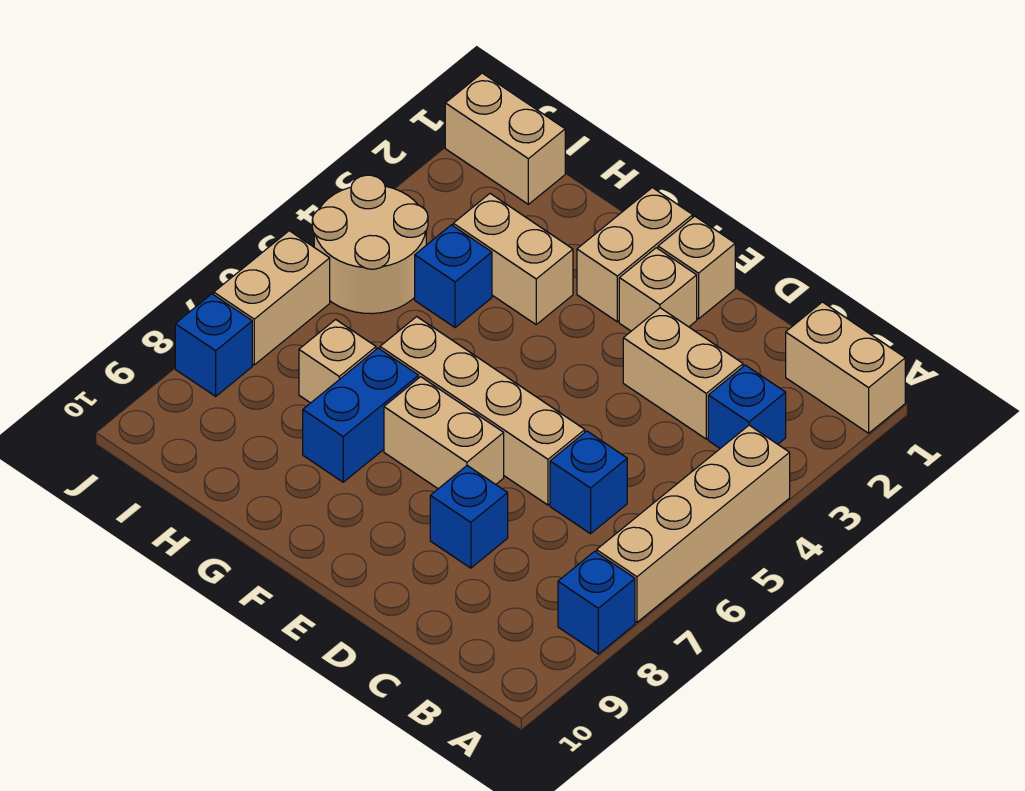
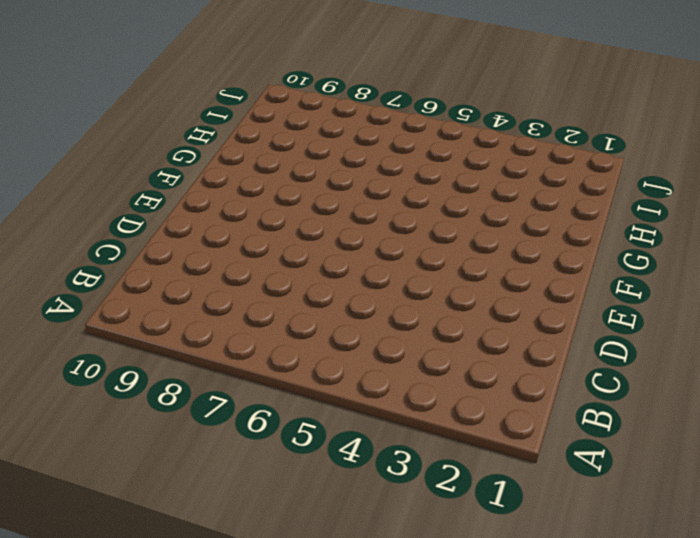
none -> tan brick A1:B1 level 1
none -> tan brick A4:A7 level 1
none -> blue brick A8 level 1

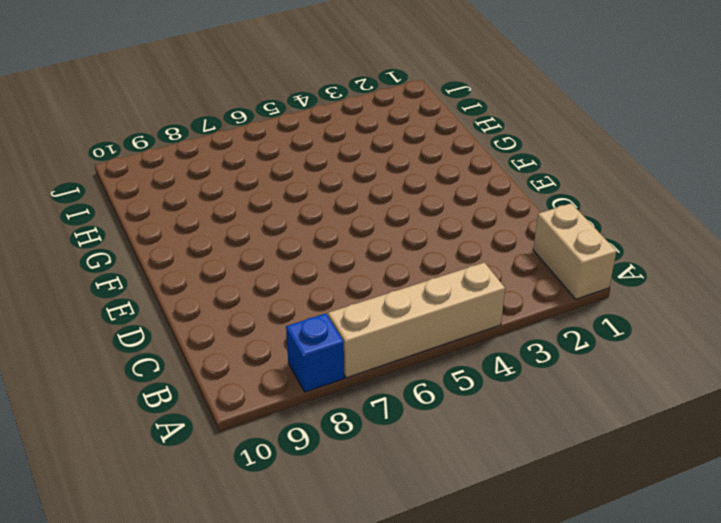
none -> blue brick B3 level 1
none -> tan brick C3:D3 level 1
none -> blue brick C6 level 1

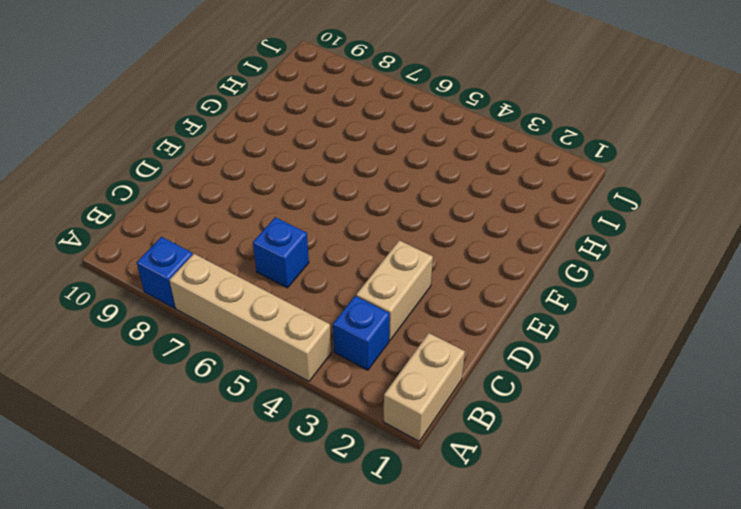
none -> tan brick D6:G6 level 1
none -> blue brick D8 level 1
none -> tan brick E1 level 1

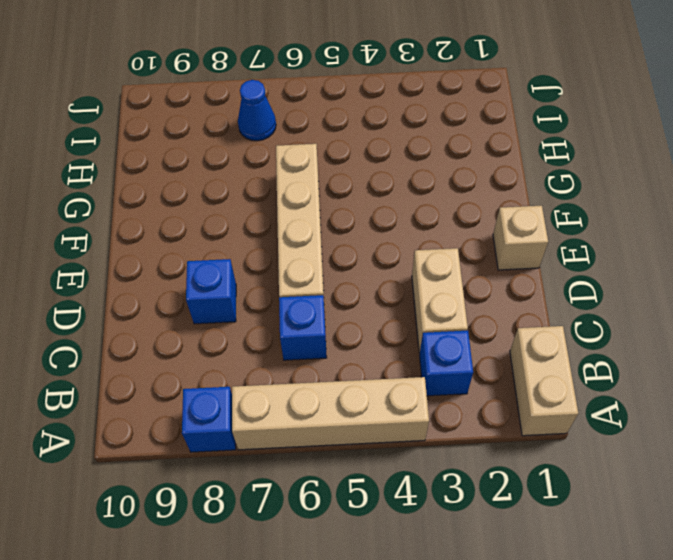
blue cone I7 level 1 -> none
none -> tan brick E2 level 1
none -> tan brick E7:F7 level 1
none -> tan brick F1:F2 level 1

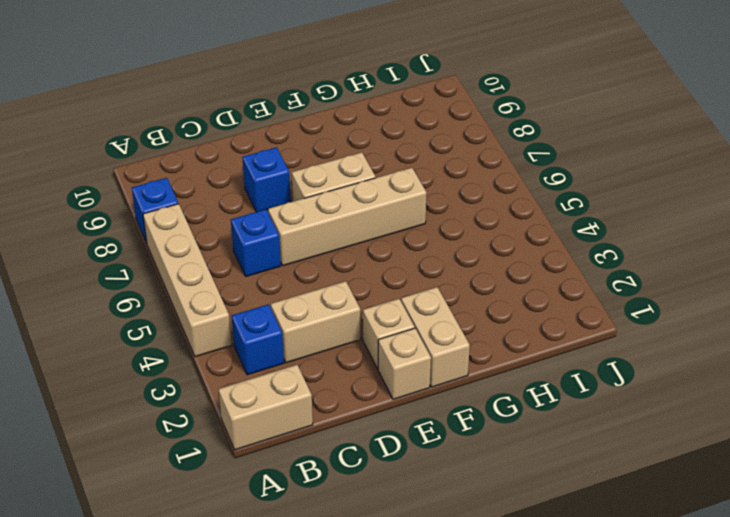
none -> tan brick G3:H3 level 1
none -> blue brick G7:G8 level 1
none -> blue brick H4 level 1

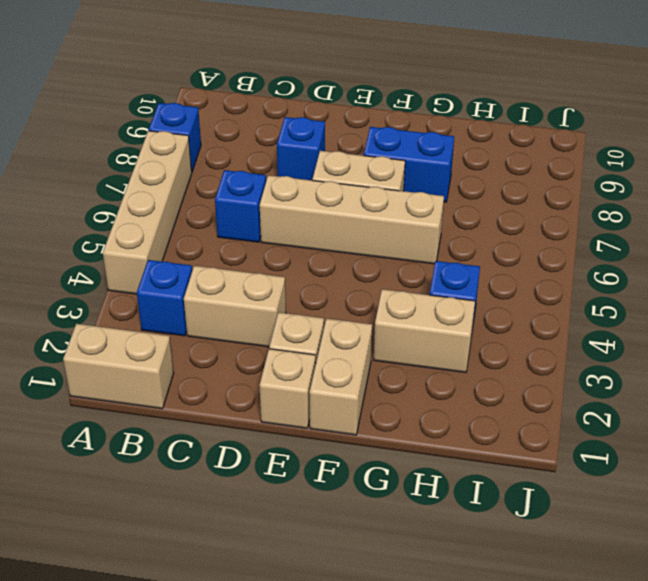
blue brick F8:G8 level 1 -> blue brick G7:G8 level 1
none -> tan brick H7 level 1
none -> tan brick I1:J1 level 1
none -> tan round brick I4:J5 level 1

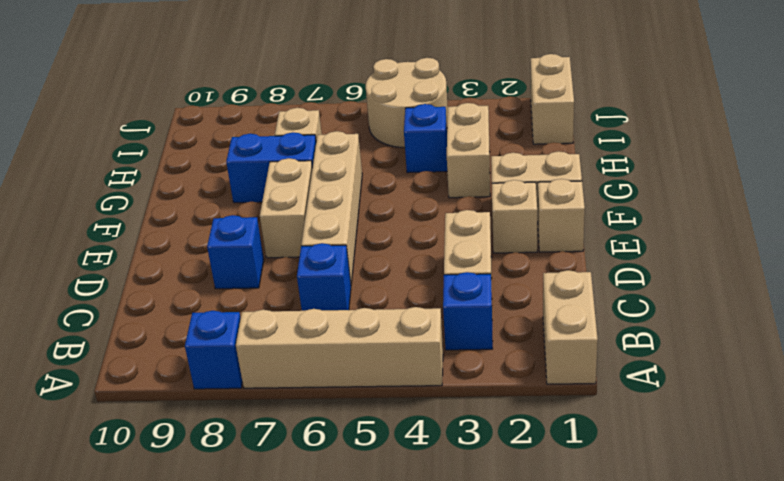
none -> tan brick J6:J7 level 1
none -> blue brick J8 level 1

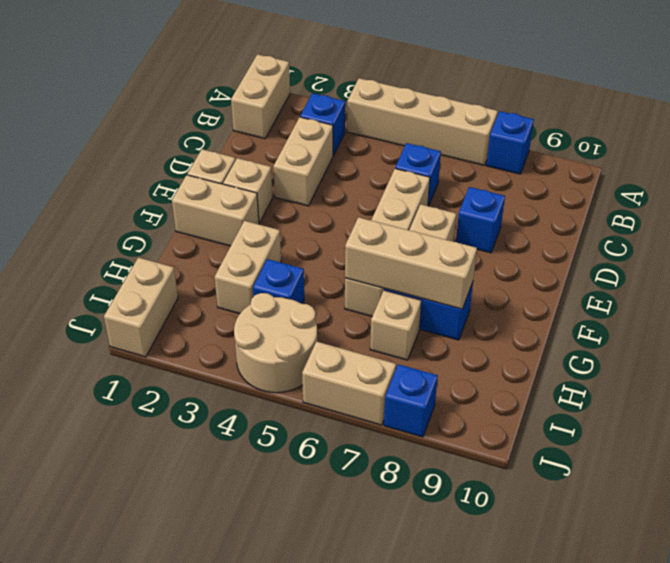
tan brick G6:G8 level 2 -> none

